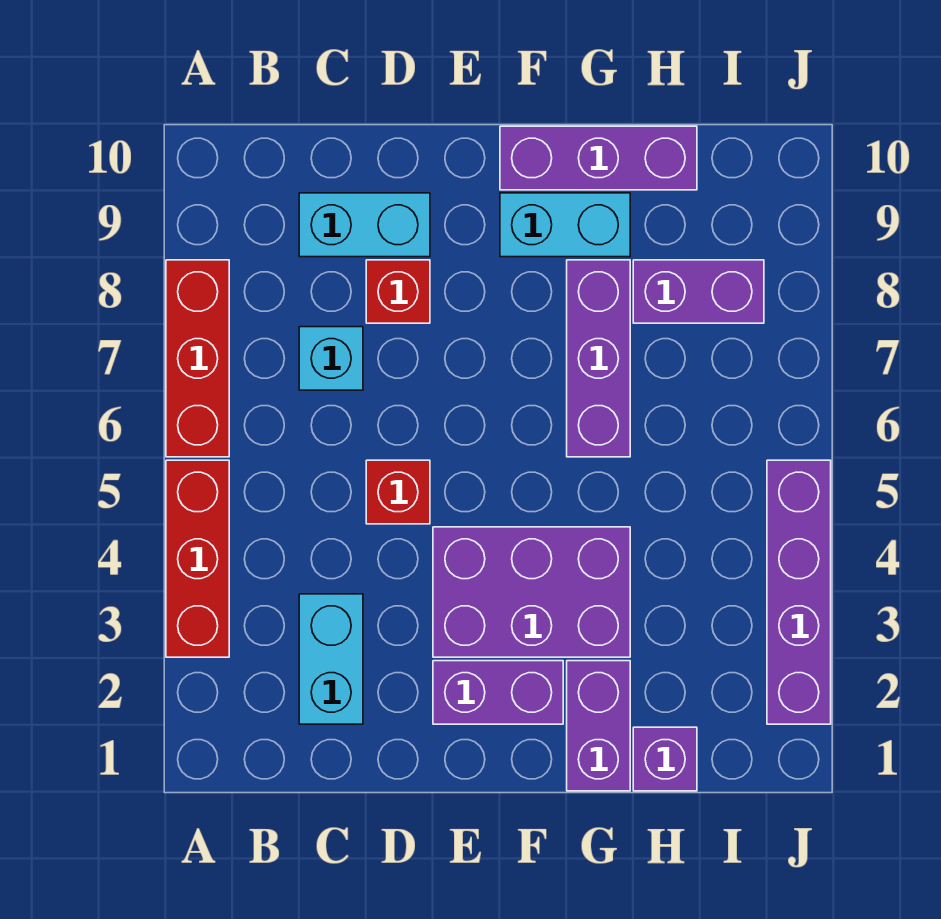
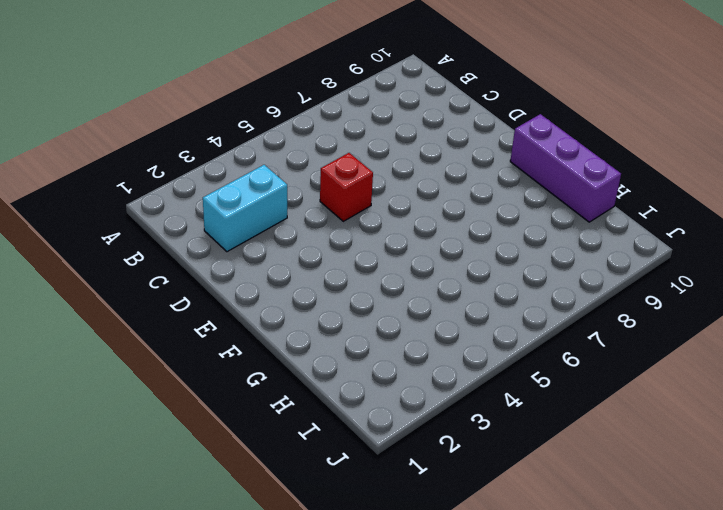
none -> red brick A3:A5 level 1
none -> red brick A6:A8 level 1
none -> cyan brick C7 level 1

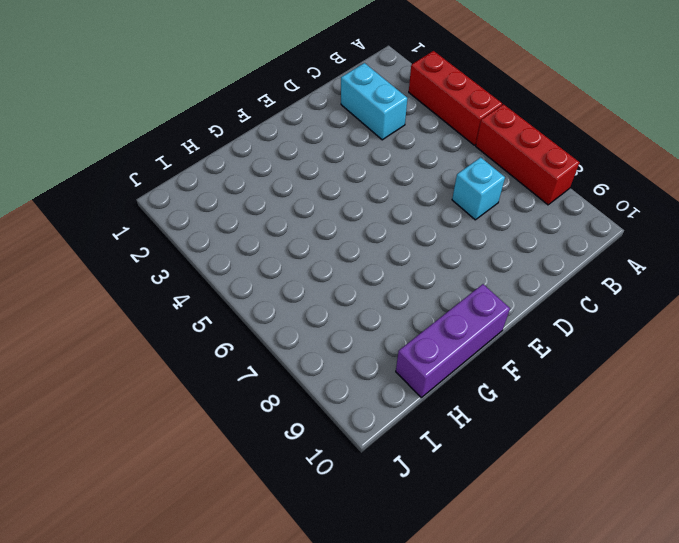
none -> cyan brick C9:D9 level 1
none -> red brick D5 level 1
none -> red brick D8 level 1

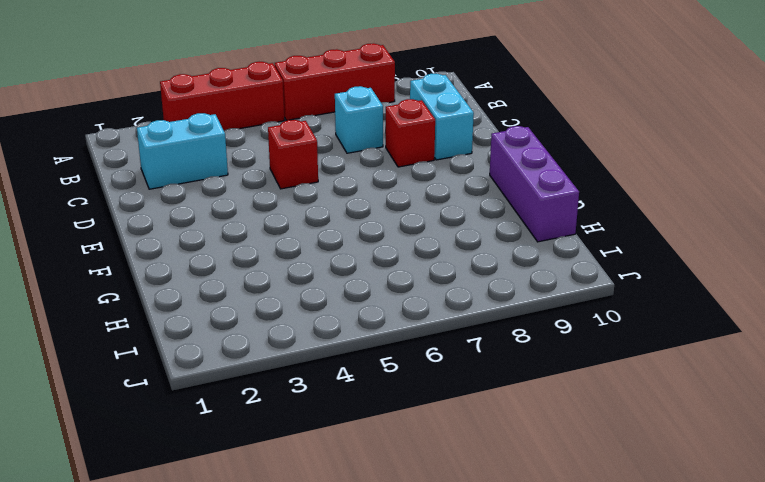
none -> purple brick E2:F2 level 1
none -> purple brick E3:G4 level 1
none -> cyan brick F9:G9 level 1

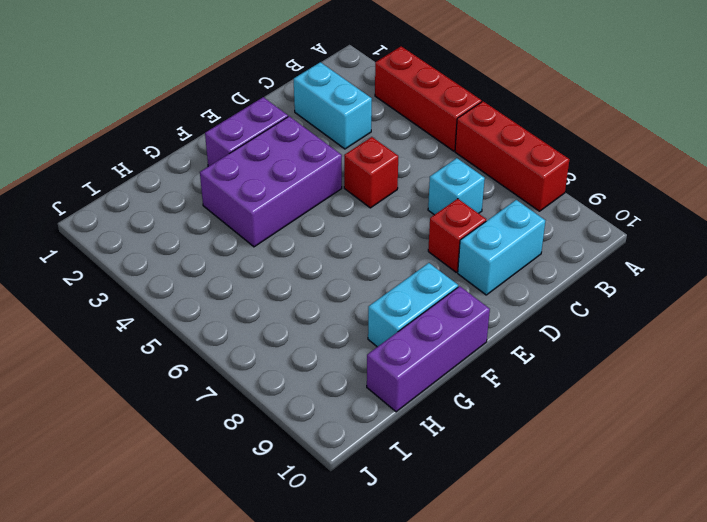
none -> purple brick G1:G2 level 1
none -> purple brick G6:G8 level 1
none -> purple brick H1 level 1

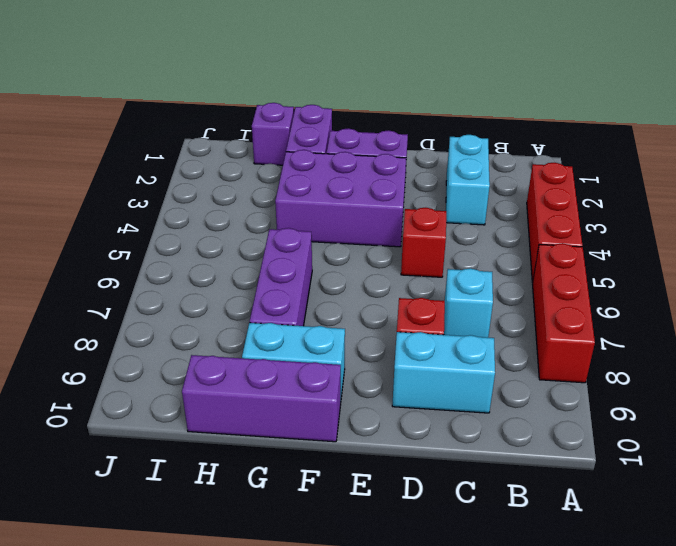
none -> purple brick H8:I8 level 1
none -> purple brick J2:J5 level 1

